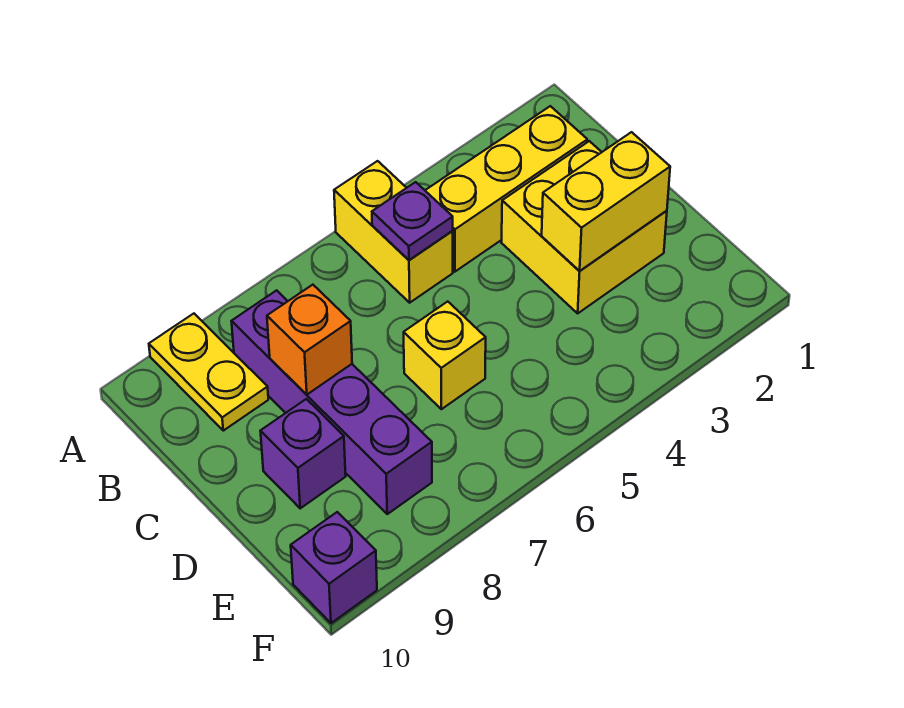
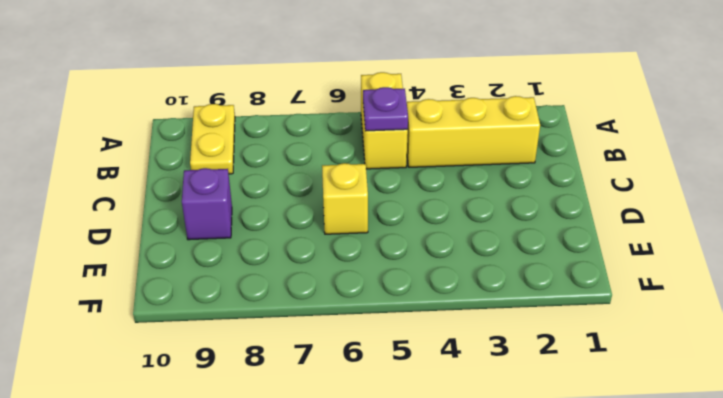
none -> purple brick B8:E8 level 1
none -> yellow brick C2:D3 level 1

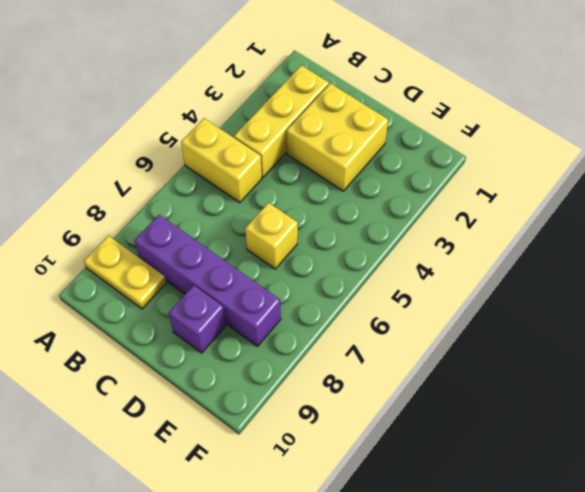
none -> purple brick F10 level 1
none -> purple plate B5 level 2

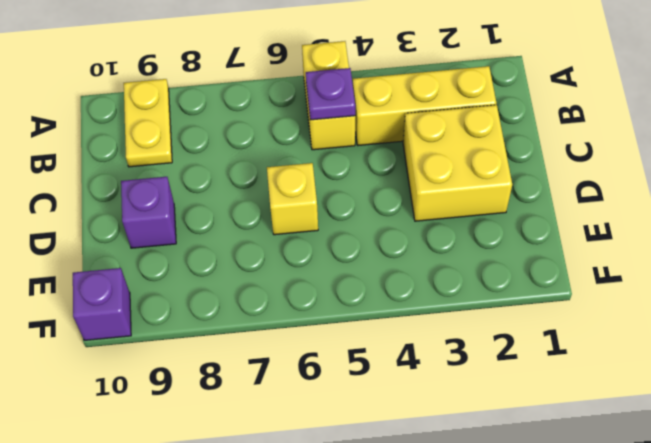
none -> purple brick B8:E8 level 1
none -> orange brick C8 level 2

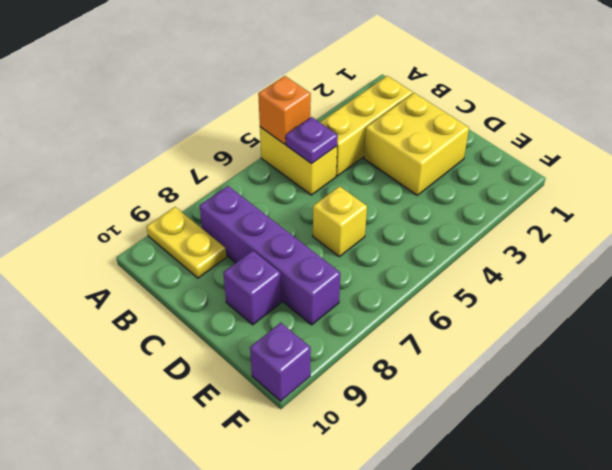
orange brick A5 level 2 -> orange brick C8 level 2
none -> yellow brick D2:D3 level 2

